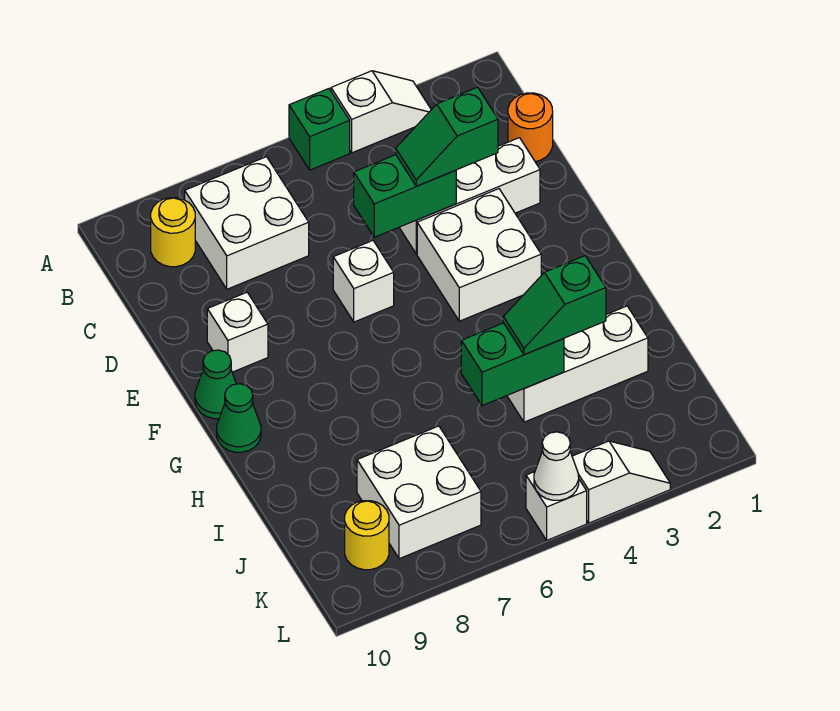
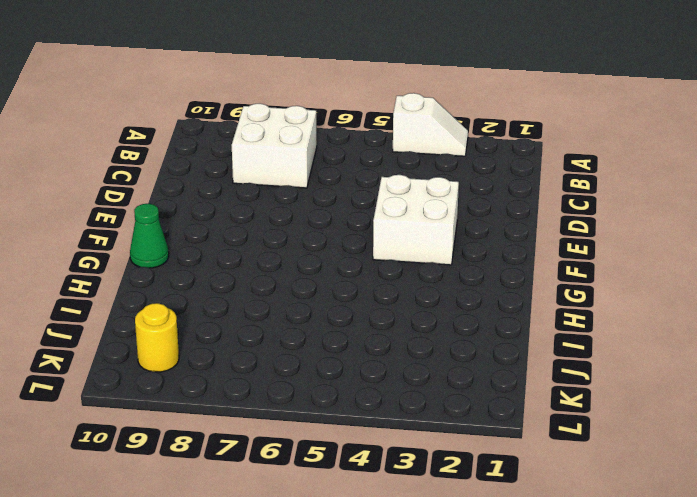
none -> green brick A5 level 1
none -> yellow round brick B9 level 1
none -> orange round brick C1 level 1

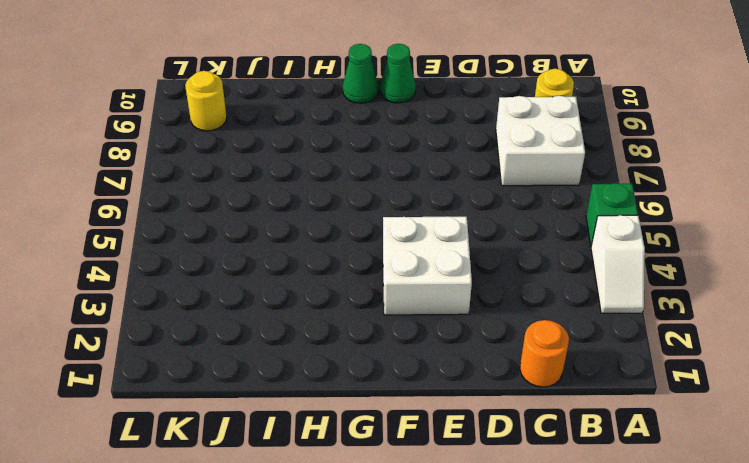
none -> white brick D2:D4 level 1
none -> white brick E6 level 1
none -> white brick E9 level 1

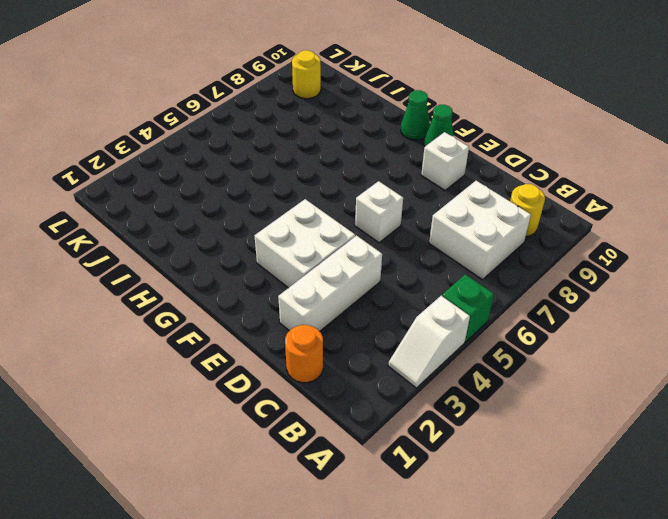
none -> white brick I2:I4 level 1
none -> white brick J7:K8 level 1
none -> white slope L3:L4 level 1 top 4

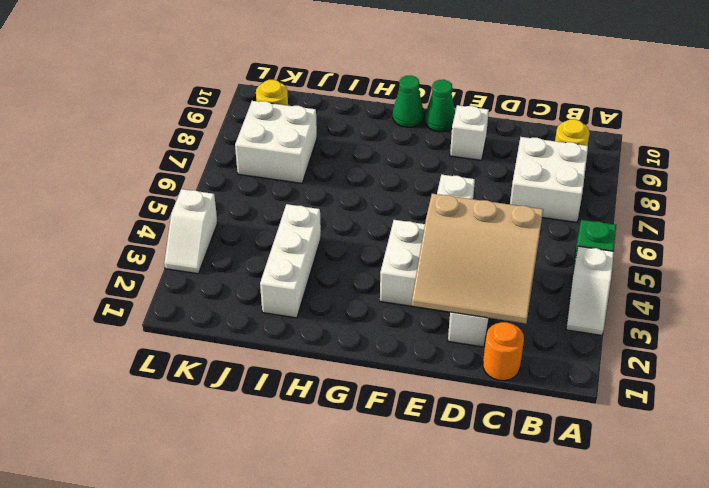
tan slope C2:E4 level 2 top 4 -> green brick D4:D5 level 2
none -> white brick L5 level 1
none -> green brick I4:I5 level 2
none -> white cone L5 level 2

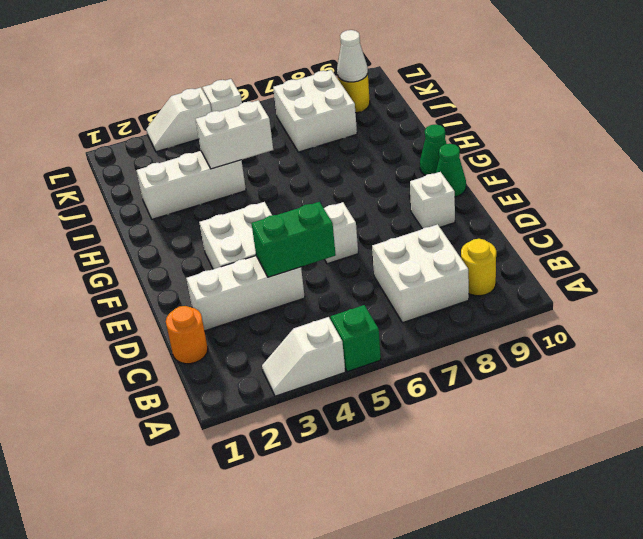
white brick I4:I5 level 2 -> green brick I4:I5 level 2
white cone K9 level 2 -> white cone L5 level 2
none -> green slope D3:D4 level 3 top 3
none -> green slope I3:I4 level 3 top 3

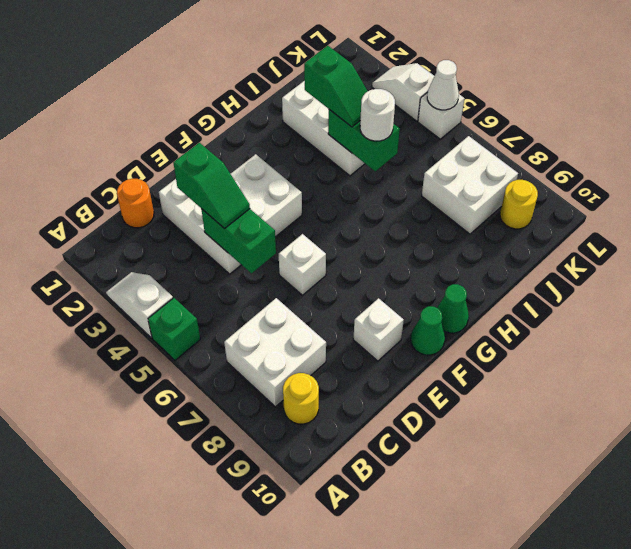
white round brick I5 level 3 -> none

